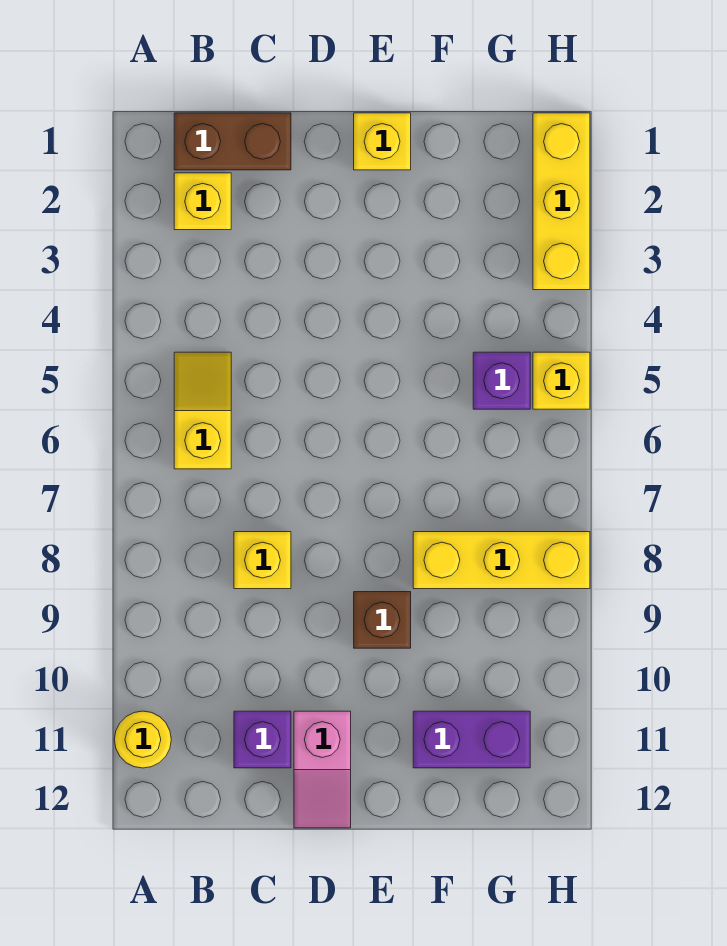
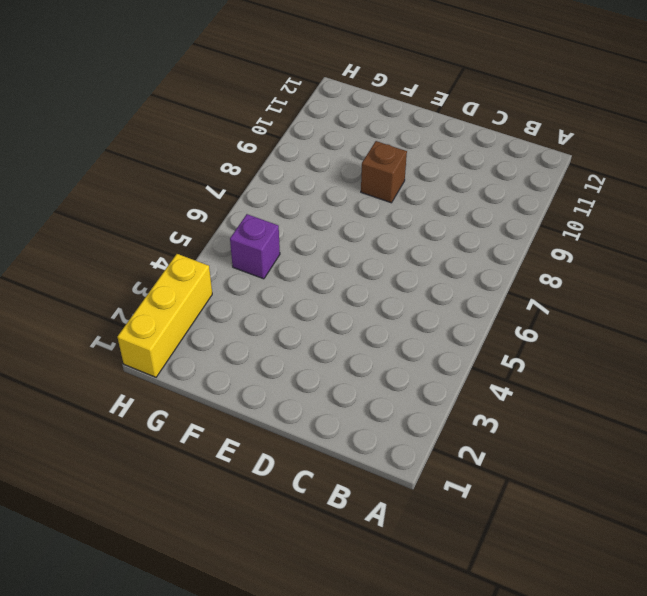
none -> yellow round brick A11 level 1
none -> brown brick B1:C1 level 1
none -> yellow brick B2 level 1

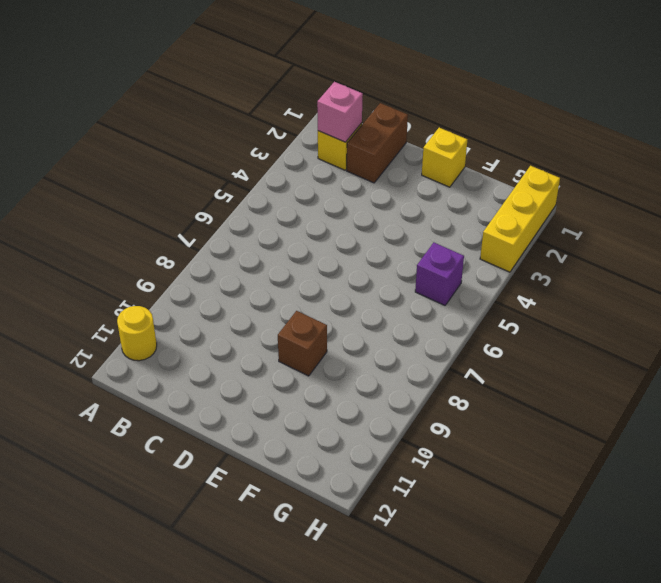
pink brick B2 level 2 -> none
brown brick C1:C2 level 1 -> brown brick B1:C1 level 1
none -> yellow slope B5:B6 level 1 top 6
none -> yellow brick C8 level 1
none -> purple brick C11 level 1

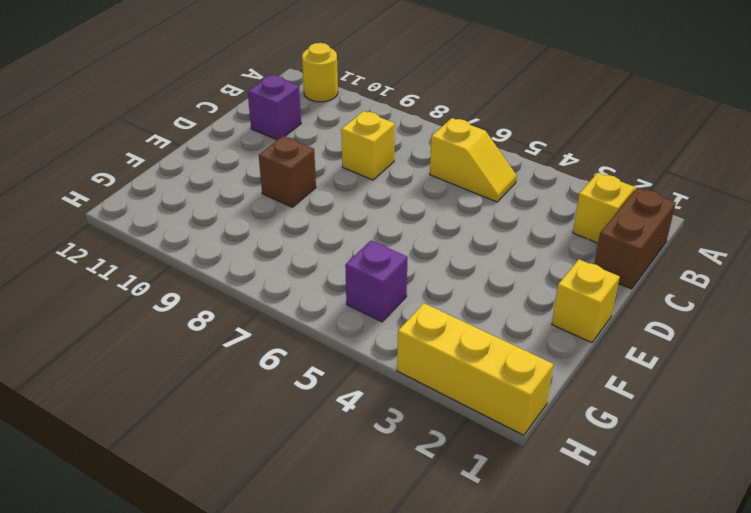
none -> pink slope D11:D12 level 1 top 11
none -> yellow brick F8:H8 level 1
none -> purple brick F11:G11 level 1

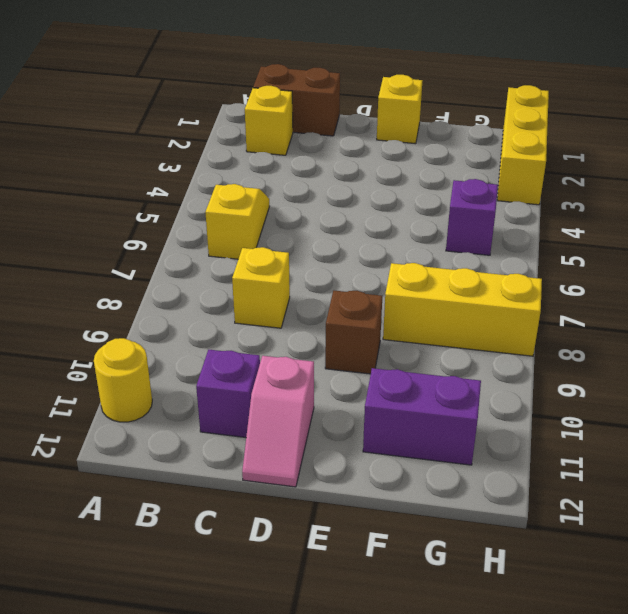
none -> yellow brick H5 level 1

